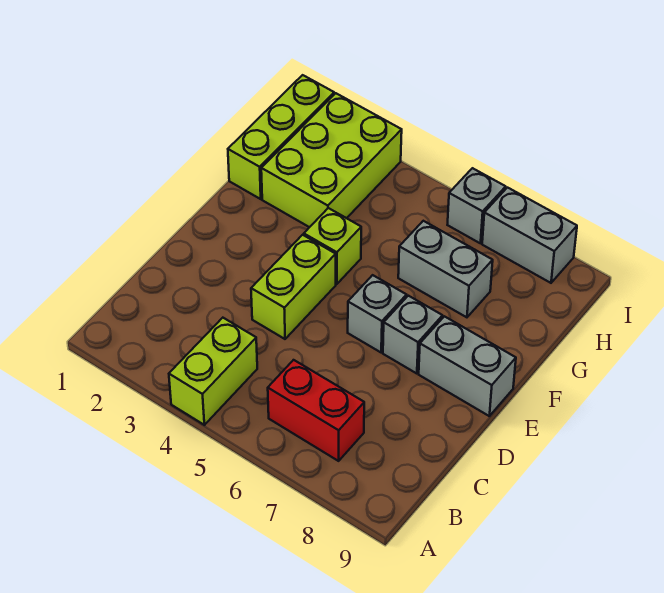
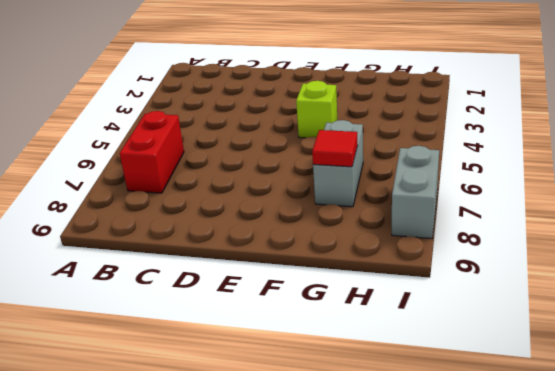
red tile G7 level 2 -> none
none -> lime brick A4:B4 level 1
none -> lime brick D4:E4 level 1
none -> grey brick E6 level 1

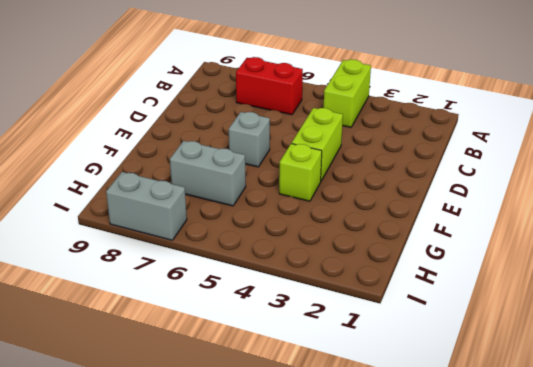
none -> grey brick E7 level 1
none -> grey brick E8:E9 level 1
none -> lime brick G1:I1 level 1

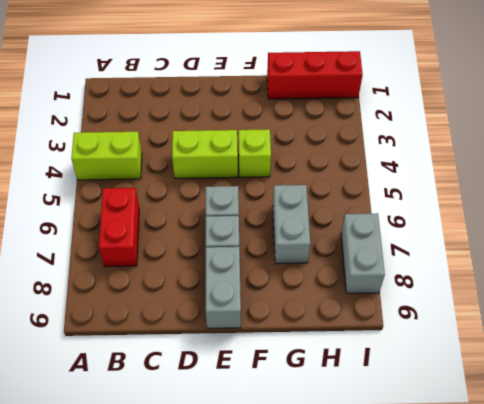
red brick G1:I1 level 1 -> lime brick G1:I1 level 1
none -> lime brick G2:I3 level 1
none -> grey brick I6 level 1

